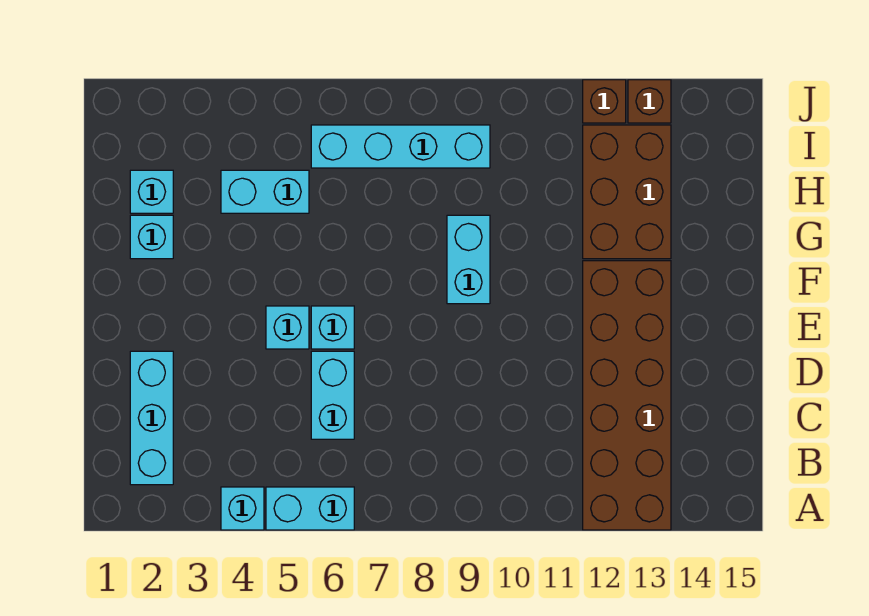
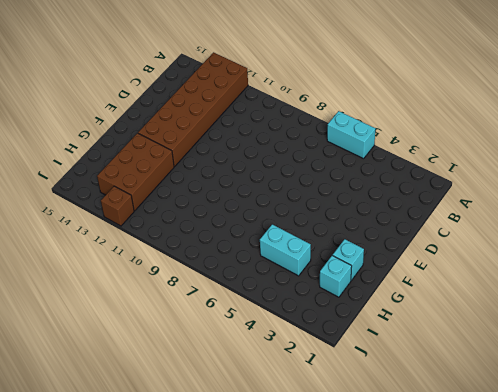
none -> cyan brick A4 level 1
none -> cyan brick B2:D2 level 1
none -> cyan brick C6:D6 level 1

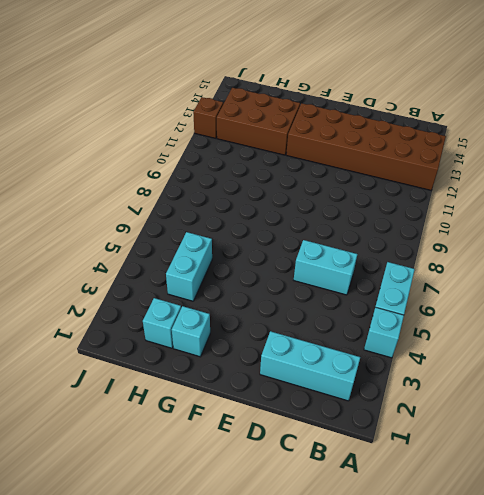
none -> cyan brick E5 level 1
none -> cyan brick E6 level 1
none -> cyan brick F9:G9 level 1

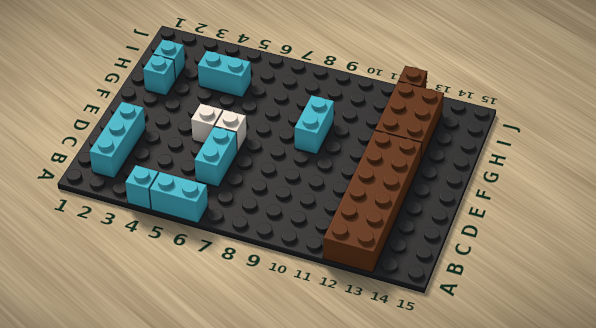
white brick E5 level 1 -> cyan brick E5 level 1
white brick E6 level 1 -> cyan brick E6 level 1
none -> cyan brick I6:I9 level 1
none -> brown brick J13 level 1

